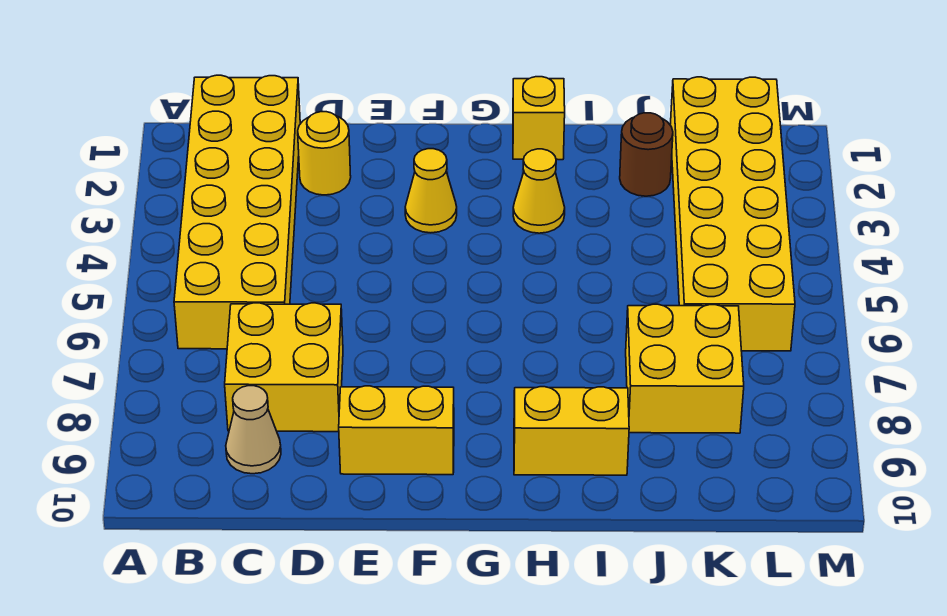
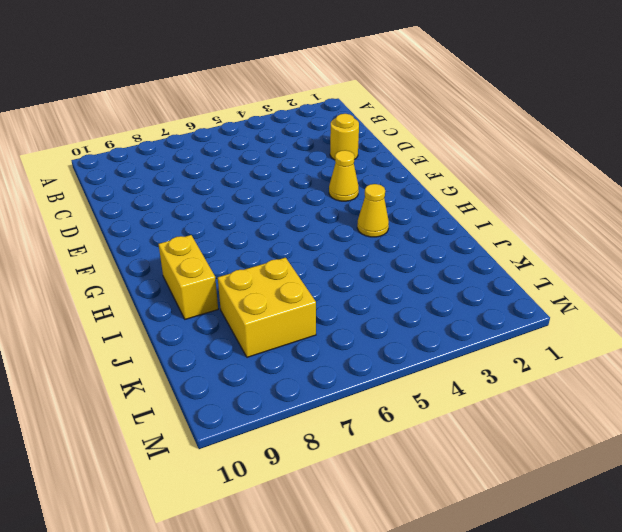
none -> yellow brick B1:C6 level 1
none -> yellow brick C7:D8 level 1
none -> tan cone C9 level 1

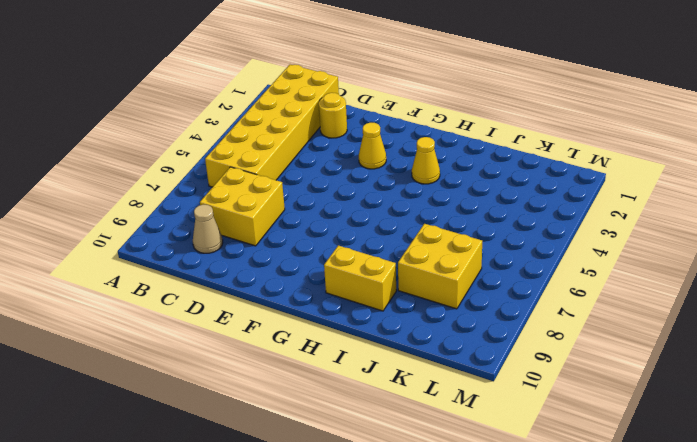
none -> yellow brick E9:F9 level 1
none -> yellow brick H1 level 1
none -> brown round brick J2 level 1

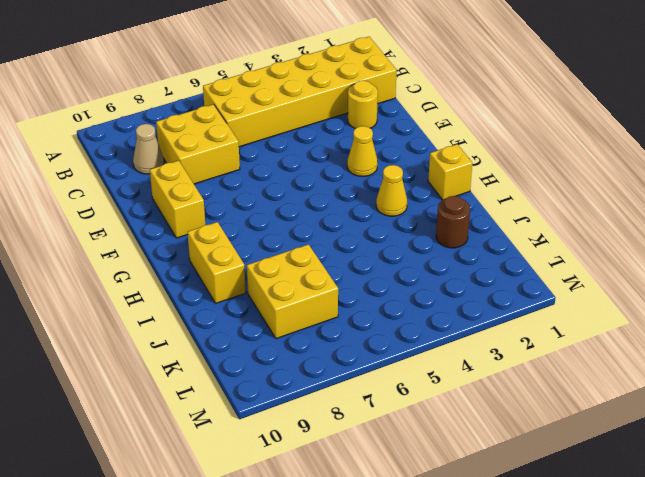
none -> yellow brick K1:L6 level 1

